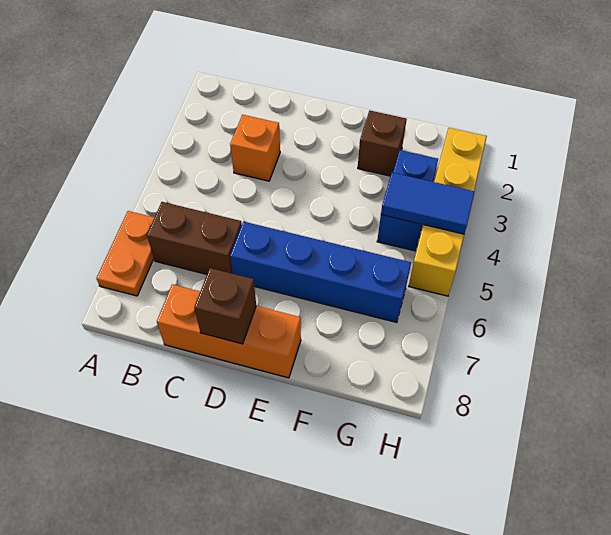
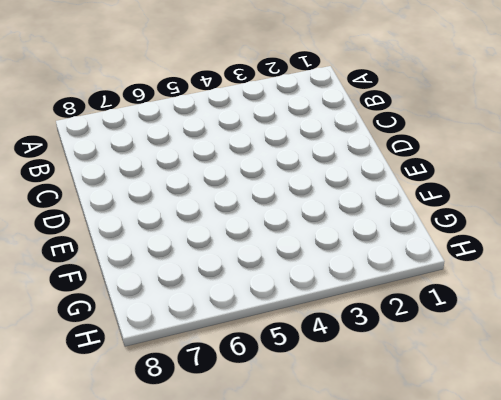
none -> orange plate A6:A7 level 1
none -> brown brick B6:C6 level 1

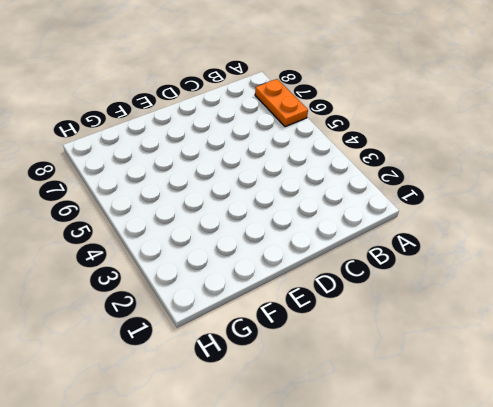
none -> brown brick B6:C6 level 1
none -> orange brick C3 level 1

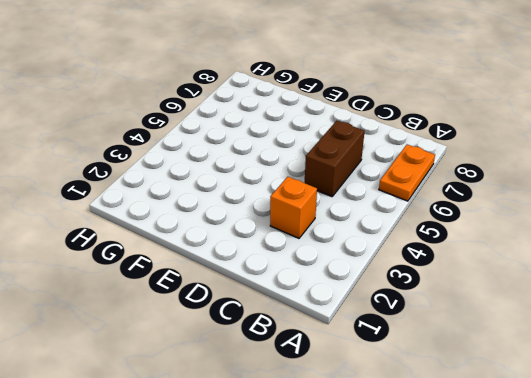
brown brick C5:C6 level 1 -> brown brick B6:C6 level 1
none -> orange brick C8:E8 level 1
none -> blue brick D6:G6 level 1

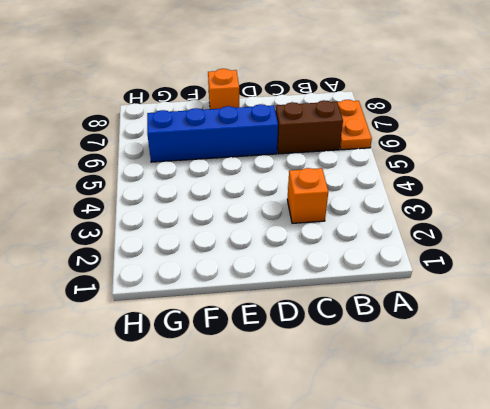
orange brick E8 level 1 -> orange brick C8:E8 level 1
none -> brown brick F2 level 1
none -> blue brick G3:G4 level 1

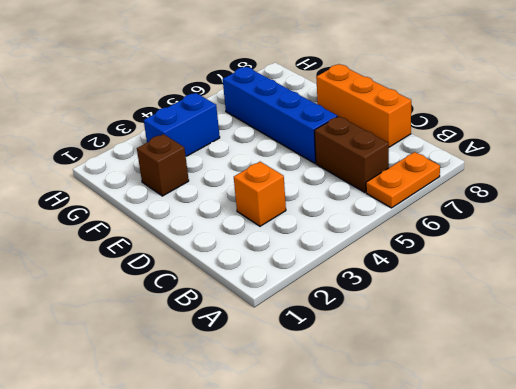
none -> yellow brick H2:H5 level 1
none -> brown brick D8 level 2

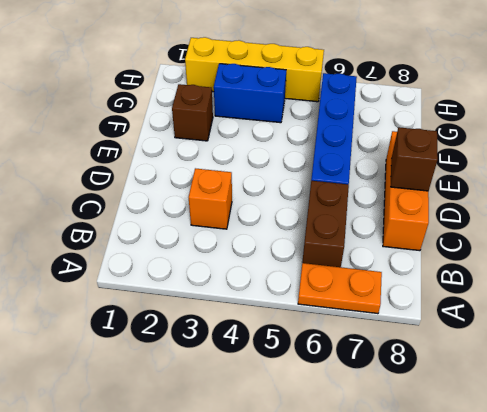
none -> blue tile G4:H4 level 2

